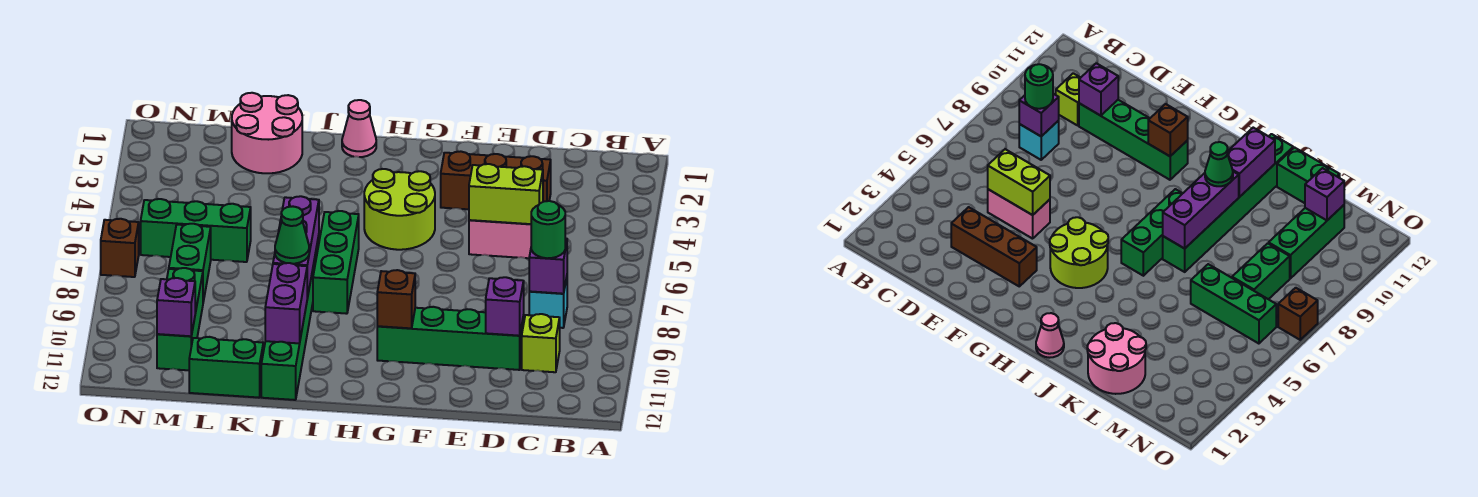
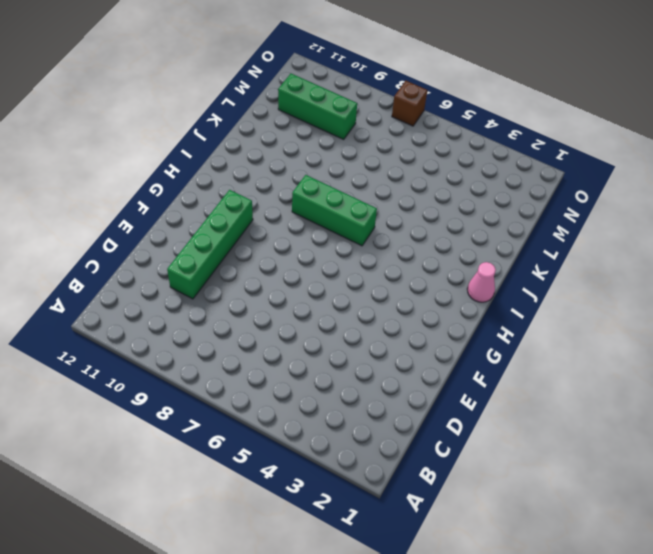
none -> cyan brick C8 level 1
none -> lime brick C10 level 1
none -> brown brick D3:F3 level 1

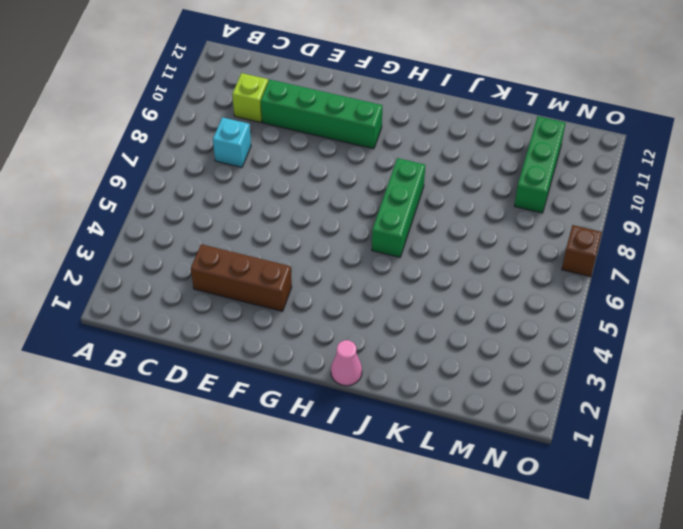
none -> pink brick D5:E5 level 1
none -> lime round brick G4:H5 level 1
none -> green brick J7:J12 level 1

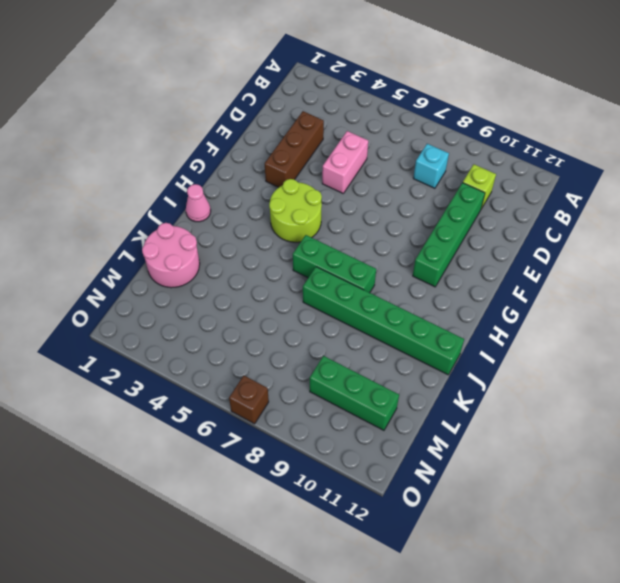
none -> green brick K12:L12 level 1
none -> green brick L6:N6 level 1
none -> green brick M7:M8 level 1

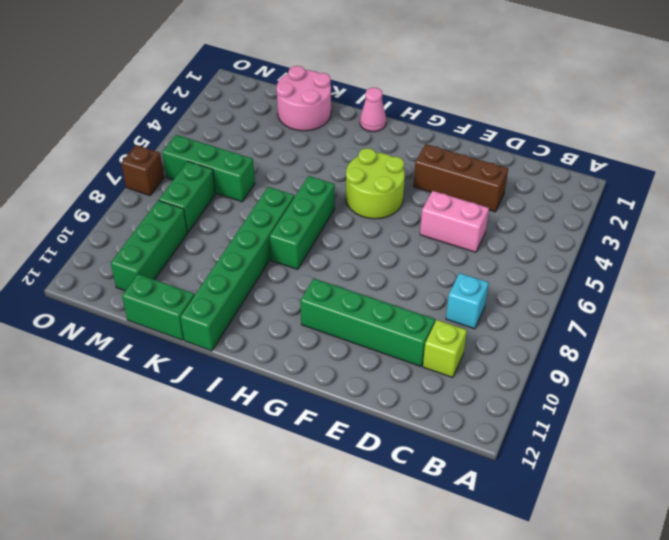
none -> purple brick C8 level 2
none -> lime brick D5:E5 level 2
none -> purple brick D10 level 2

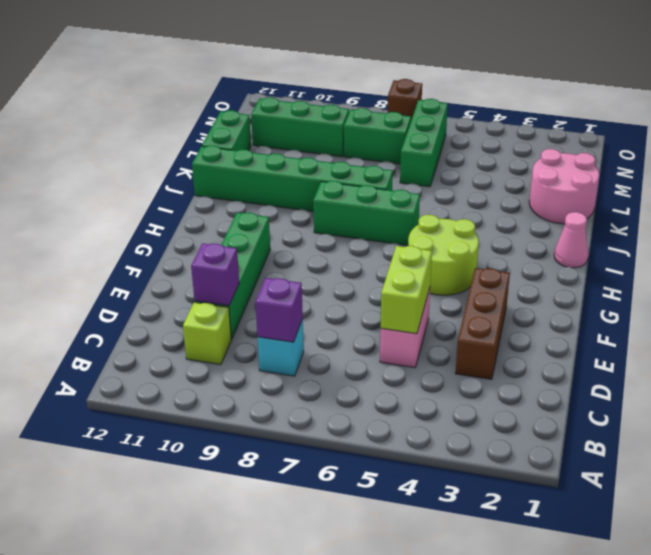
none -> brown brick G10 level 2
none -> purple brick J7:J9 level 2
none -> purple brick J10:J11 level 2

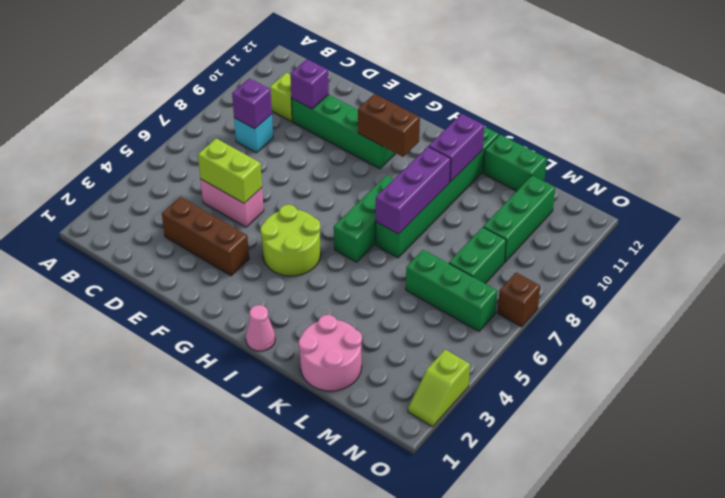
brown brick G10:H10 level 2 -> brown brick G10 level 2
lime slope O2:O3 level 1 top 3 -> none
none -> purple brick M11 level 2
none -> green round brick C8 level 3
none -> green cone J9 level 3

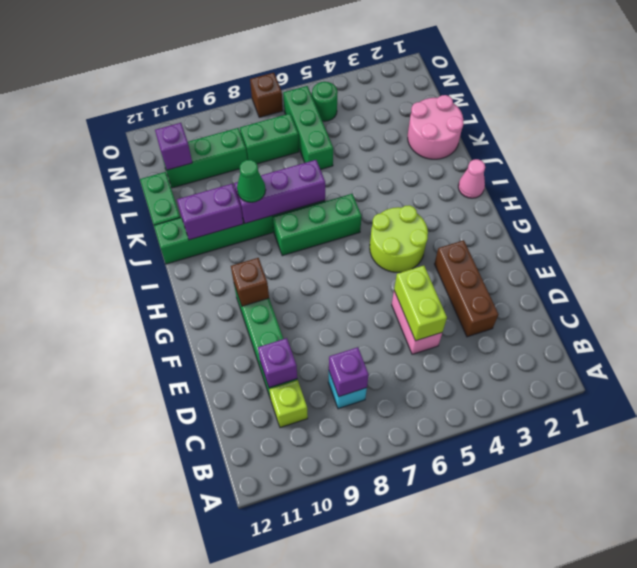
green round brick N5 level 1 -> green round brick C8 level 3

